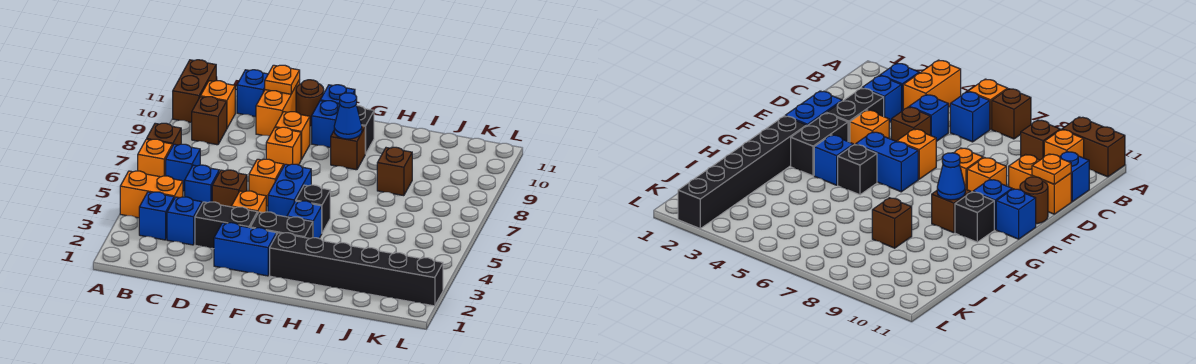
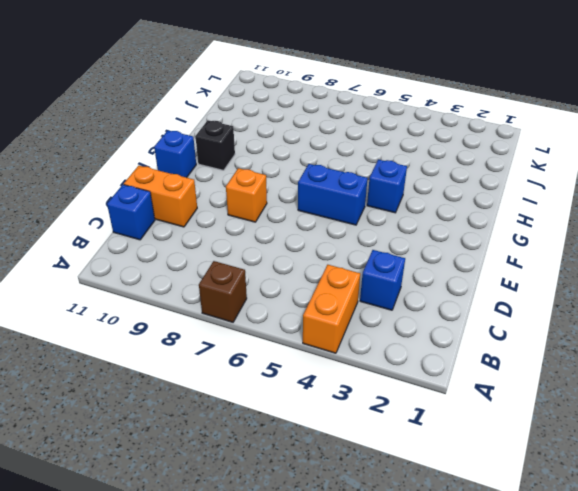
none -> orange brick A6 level 1
none -> brown brick A10:A11 level 1
none -> blue brick B3 level 1
none -> blue brick B6 level 1

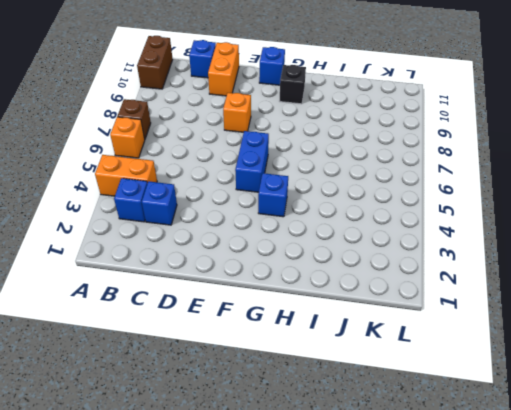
none -> blue brick B6 level 1
none -> brown brick B9 level 1
none -> orange brick B10 level 1
none -> blue brick C5 level 1

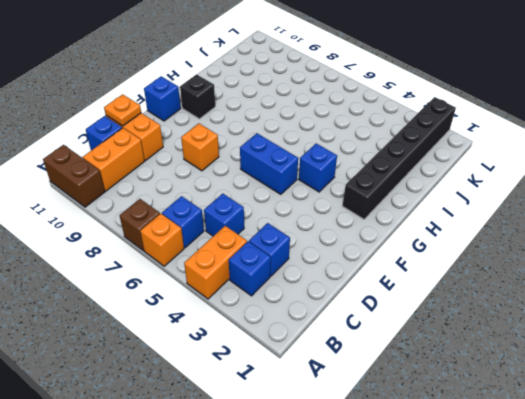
orange brick B10:C10 level 1 -> orange brick B10 level 1
none -> brown brick B9 level 1
none -> black brick D3:E3 level 1
none -> brown brick D5 level 1
none -> blue brick E2:F2 level 1

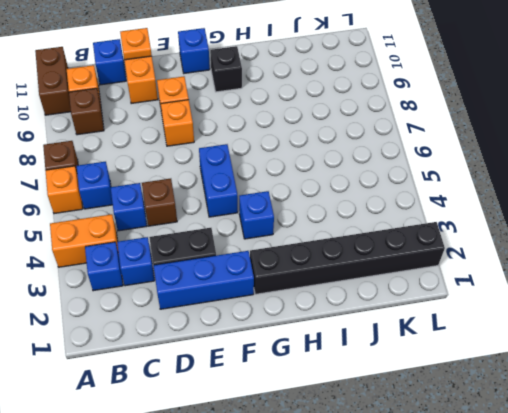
blue brick D2:F2 level 1 -> blue brick E2:F2 level 1
none -> orange brick E4 level 1
none -> orange brick E6 level 1
none -> brown round brick E11 level 1
none -> black brick F3:G3 level 1

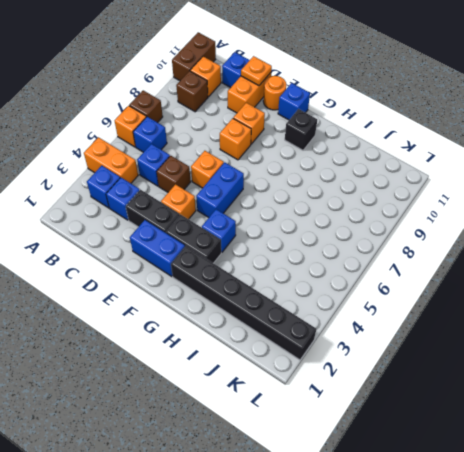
orange round brick E11 level 1 -> brown round brick E11 level 1
none -> blue brick F10 level 1
none -> black brick G5 level 1
none -> brown brick G9 level 1
none -> brown brick I8 level 1

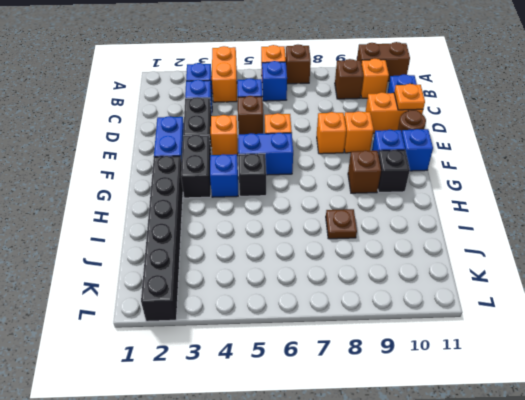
brown plate I8 level 1 -> brown brick I8 level 1
none -> blue cone G9 level 2

